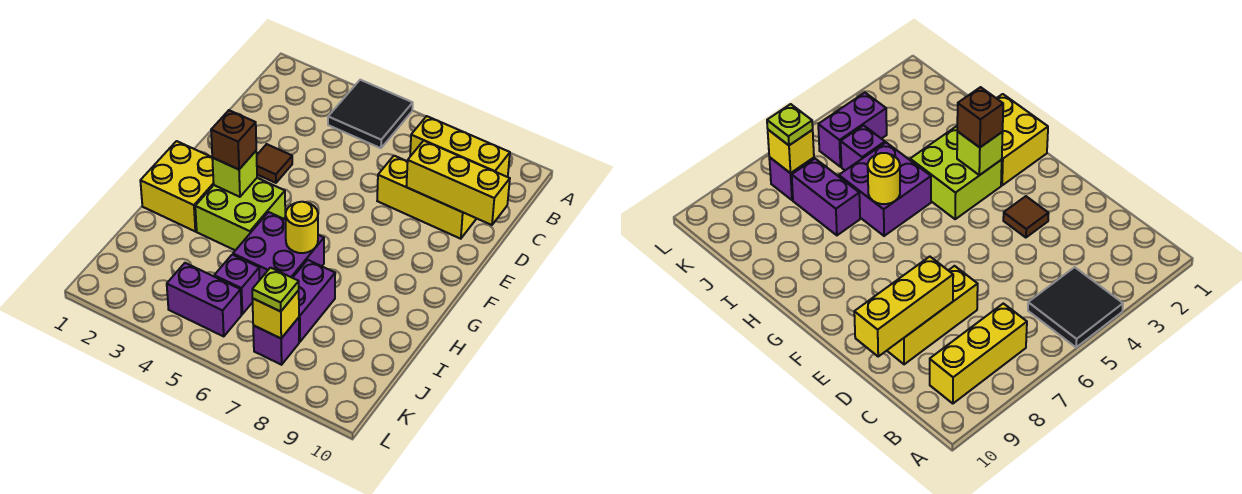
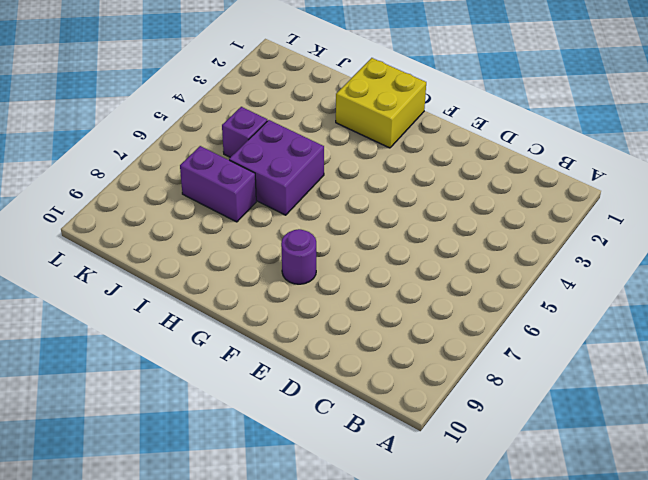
purple round brick F8 level 1 -> none
none -> black tile A4:B5 level 1
none -> yellow brick B7:B9 level 1
none -> yellow brick D7:D9 level 1

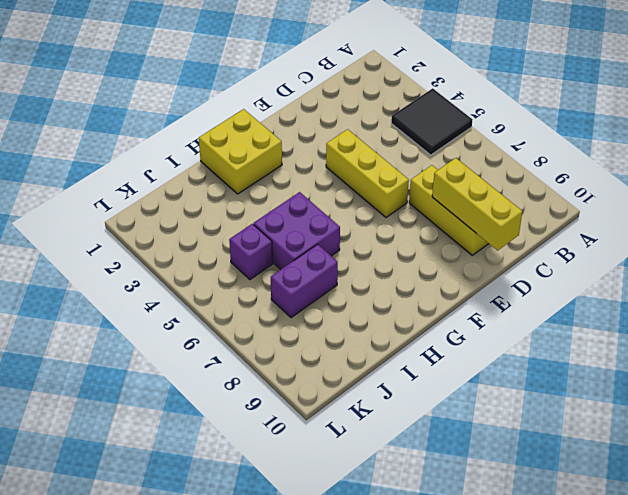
yellow brick E4:E6 level 1 -> yellow brick B7:B9 level 1
none -> brown tile E3 level 1
none -> lime brick G3:H4 level 1
none -> purple brick K4:K5 level 1

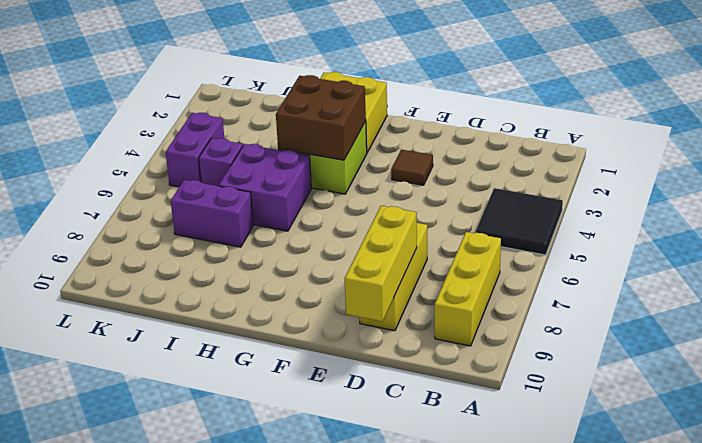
brown brick G3:H4 level 2 -> lime brick G3 level 2
none -> purple brick K7 level 1
none -> yellow round brick H6 level 2
none -> yellow brick K7 level 2

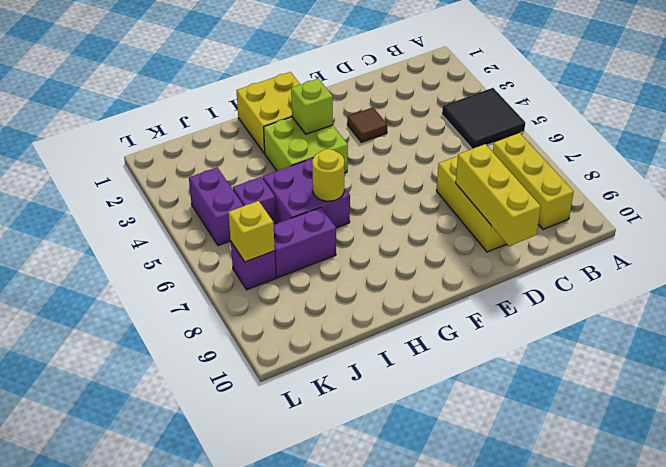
none -> brown brick G3 level 3
none -> lime plate K7 level 3

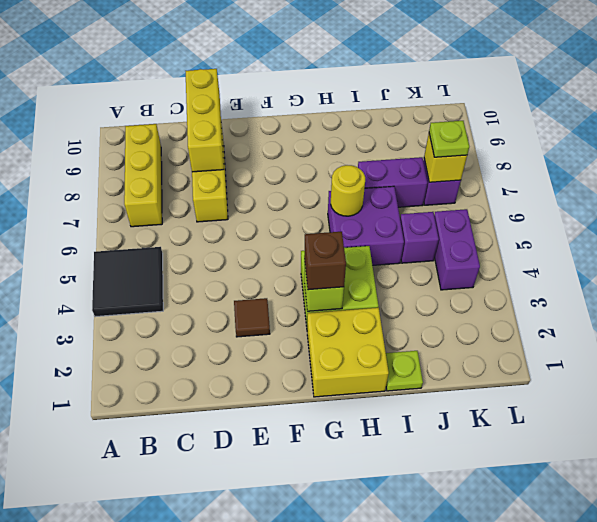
lime plate I1 level 1 -> none

